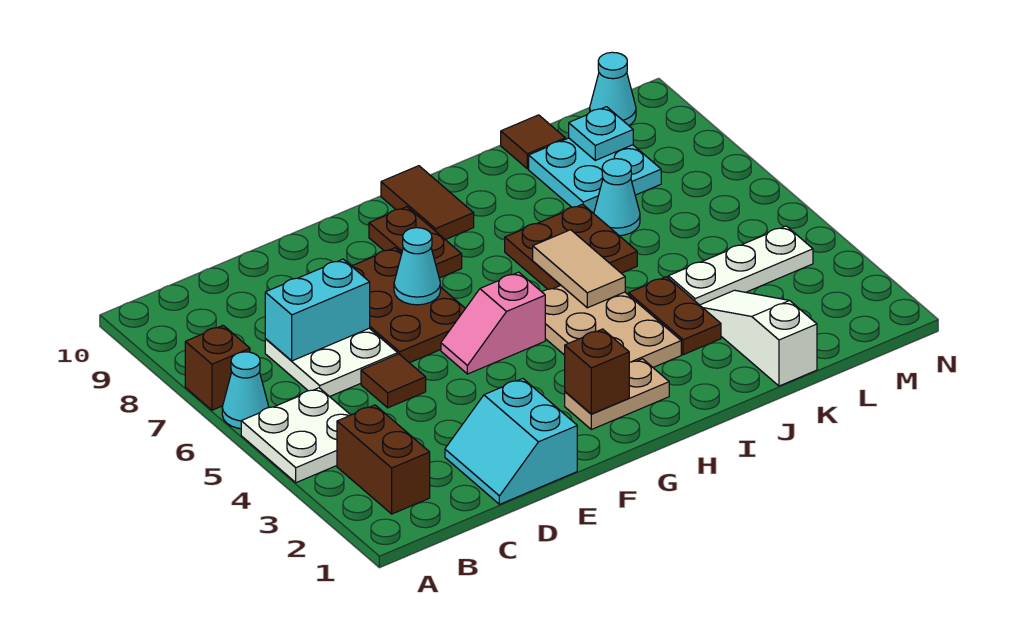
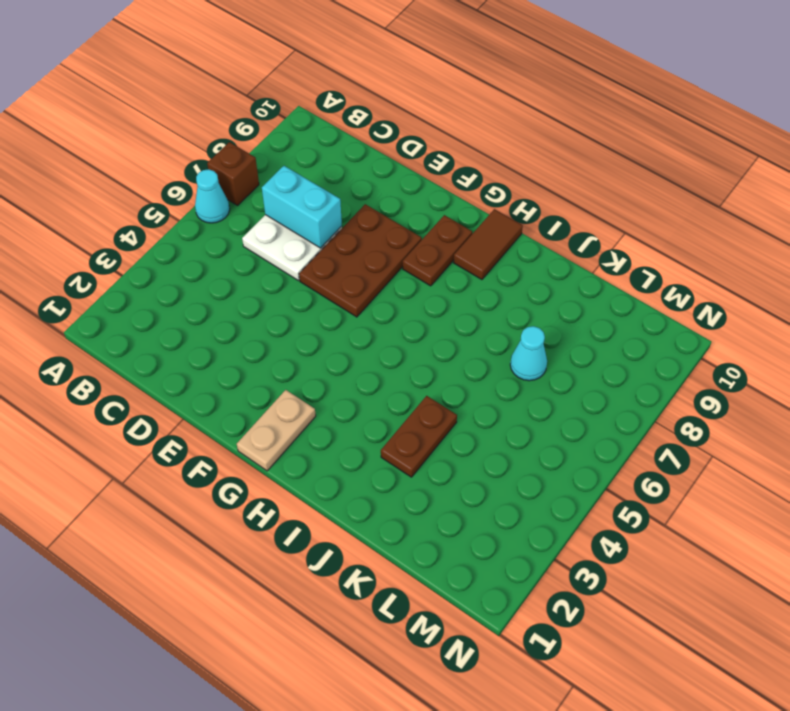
tan plate G1:G2 level 1 -> tan plate G2:H2 level 1
none -> white plate A4:B5 level 1
none -> brown brick B2:B3 level 1
none -> cyan slope D1:E2 level 1 top E

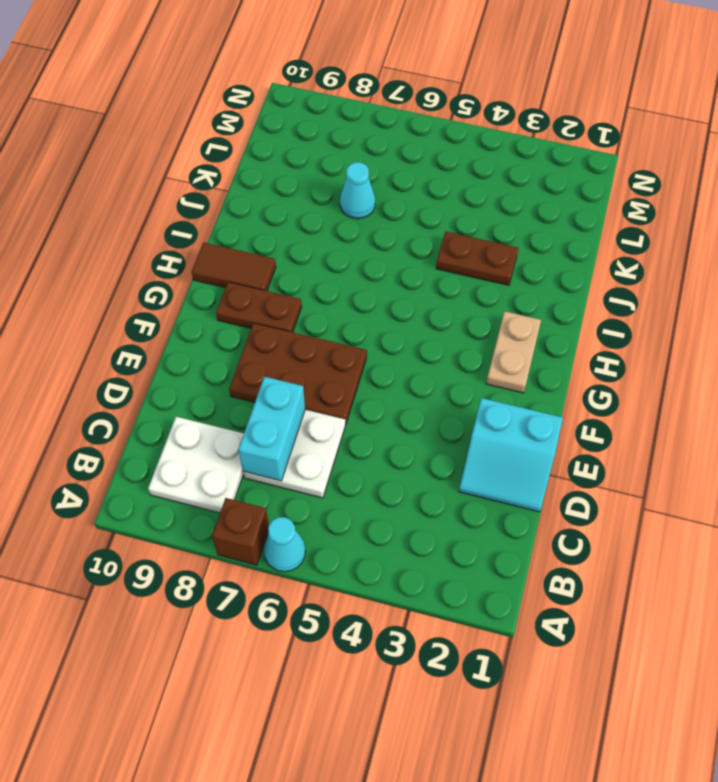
white plate B8:C9 level 1 -> white plate A4:B5 level 1
none -> brown brick B2:B3 level 1
none -> brown tile D5 level 1
none -> pink slope F5:G5 level 1 top G

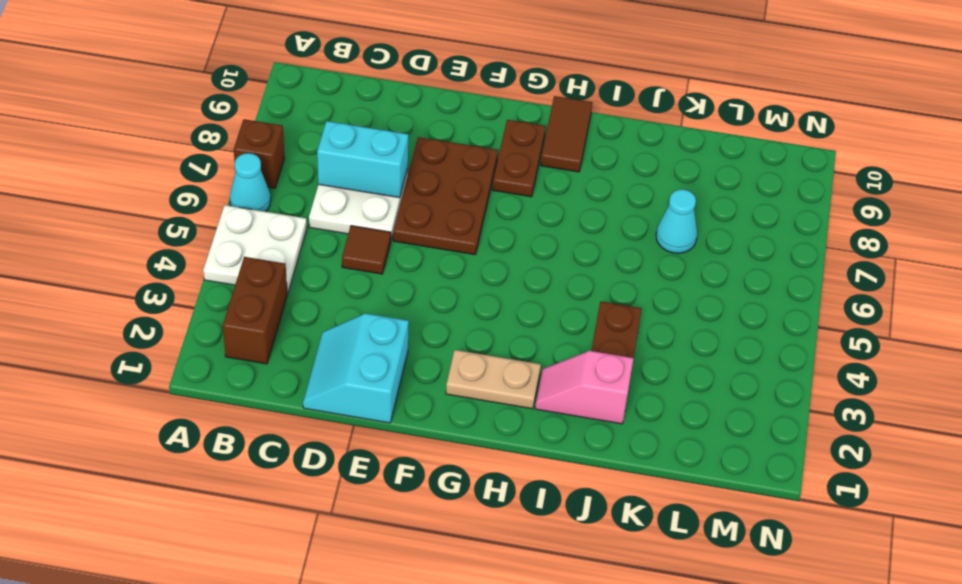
pink slope I2:J2 level 1 top J -> pink slope F5:G5 level 1 top G
none -> tan plate H3:I5 level 1
none -> brown plate I6:J7 level 1
none -> white slope K1:K3 level 1 top 1

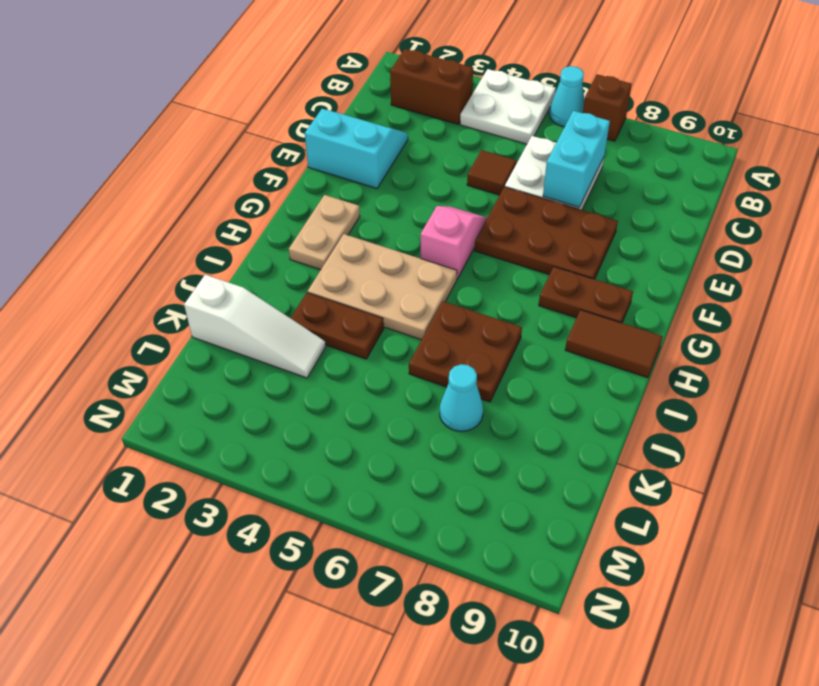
none -> white plate K4:M4 level 1
none -> cyan plate K8:L9 level 1
none -> brown tile K10 level 1

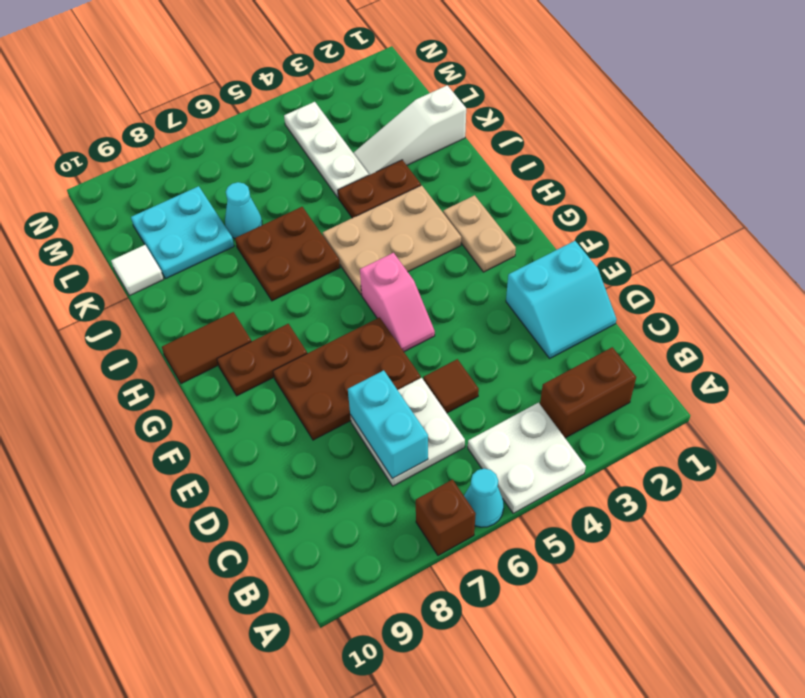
white tile K10 level 1 -> brown tile K10 level 1
none -> cyan cone M10 level 1
none -> cyan cone F7 level 2
none -> brown brick G2 level 2

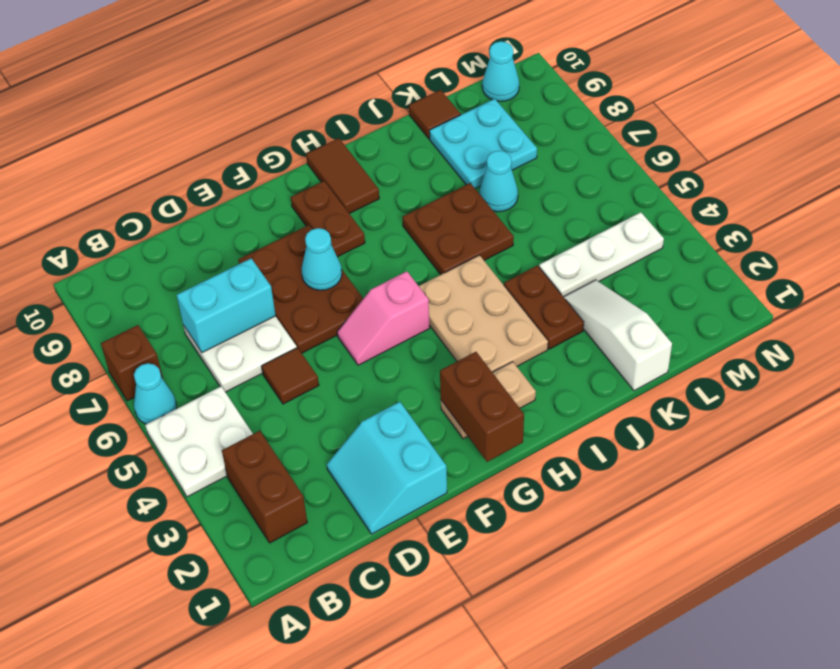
brown brick G1:G2 level 2 -> brown brick G2 level 2
none -> tan tile I5:I6 level 2
none -> cyan plate L9 level 2

